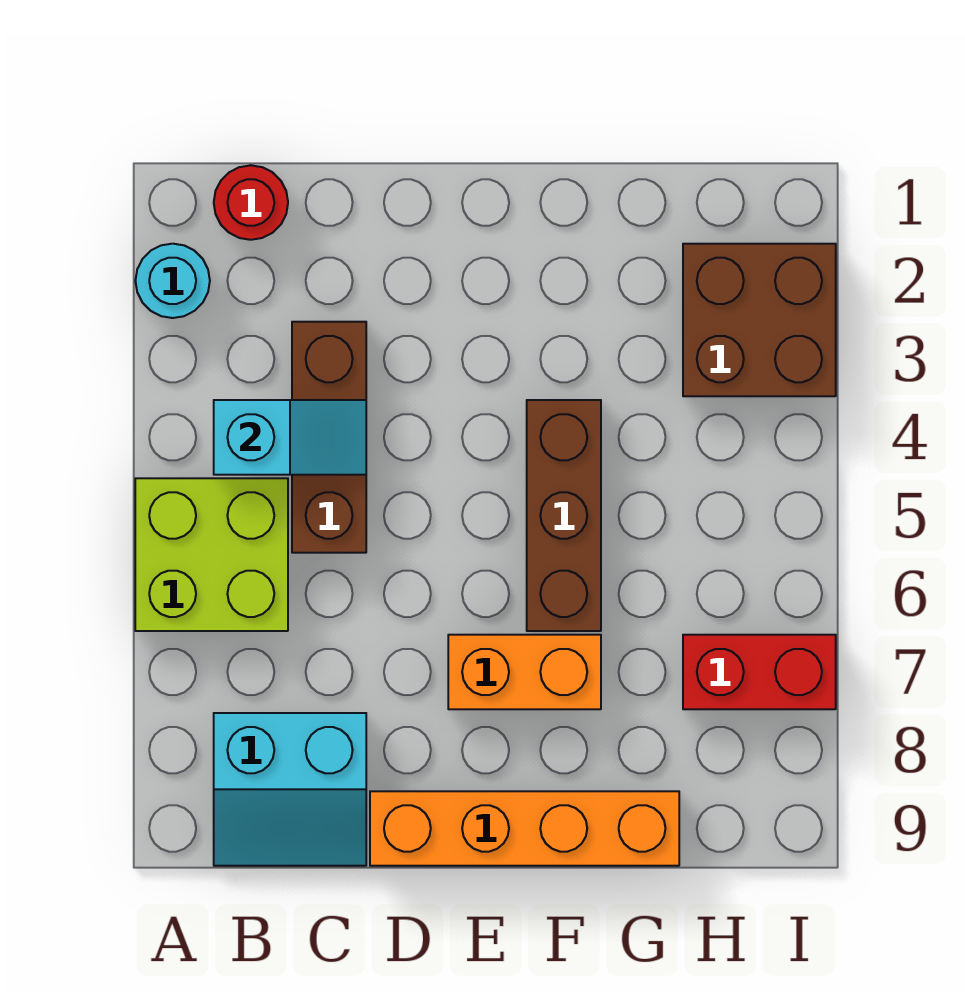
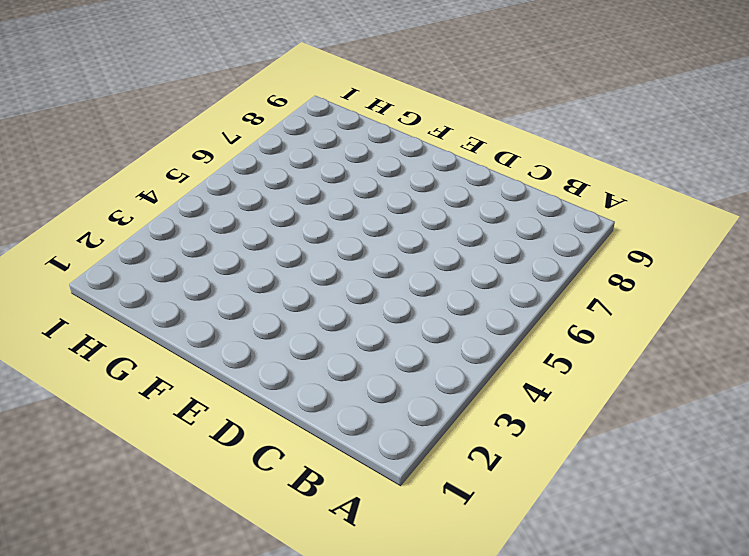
none -> cyan round brick A2 level 1
none -> lime brick A5:B6 level 1

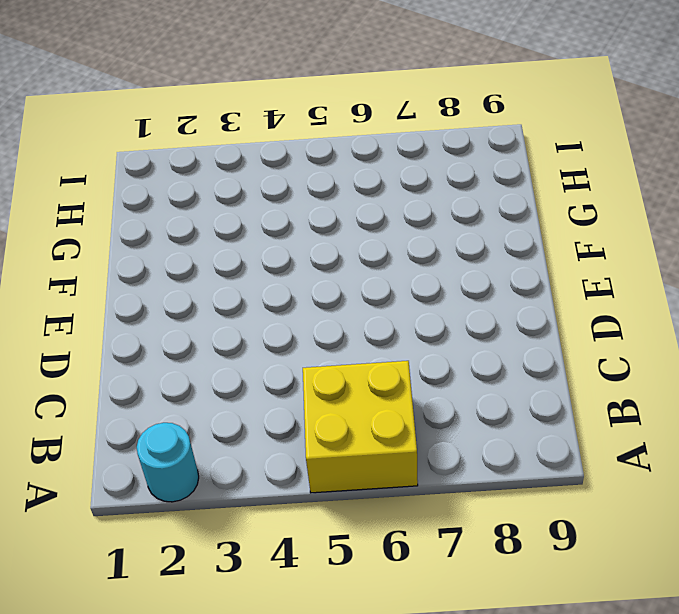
yellow brick A5:B6 level 1 -> lime brick A5:B6 level 1
none -> red round brick B1 level 1
none -> cyan slope B8:C9 level 1 top 8

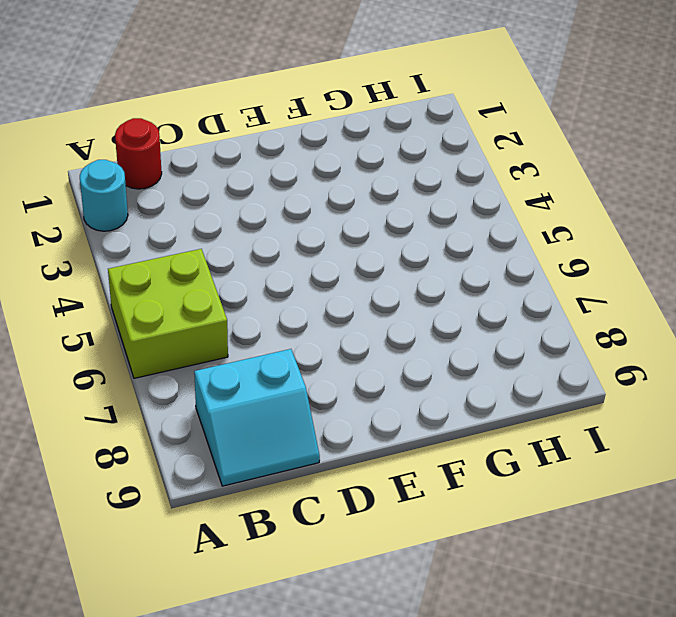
none -> brown brick C3:C5 level 1
none -> orange brick D9:G9 level 1

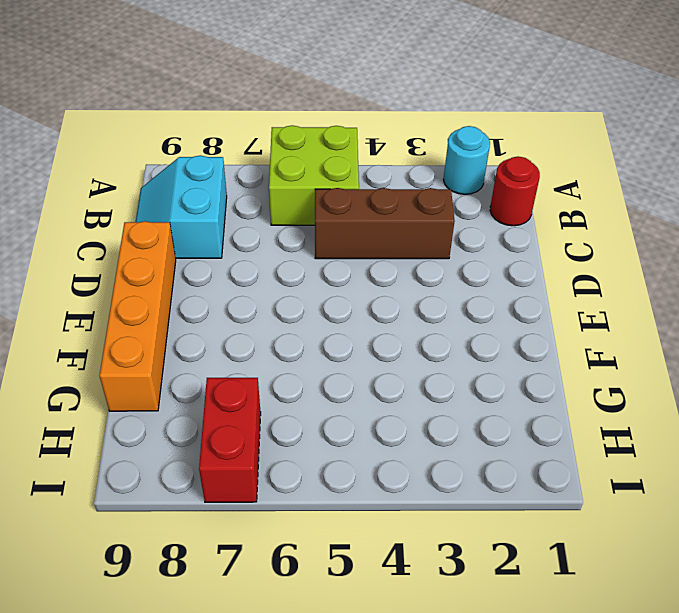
none -> orange brick E7:F7 level 1
none -> brown brick F4:F6 level 1

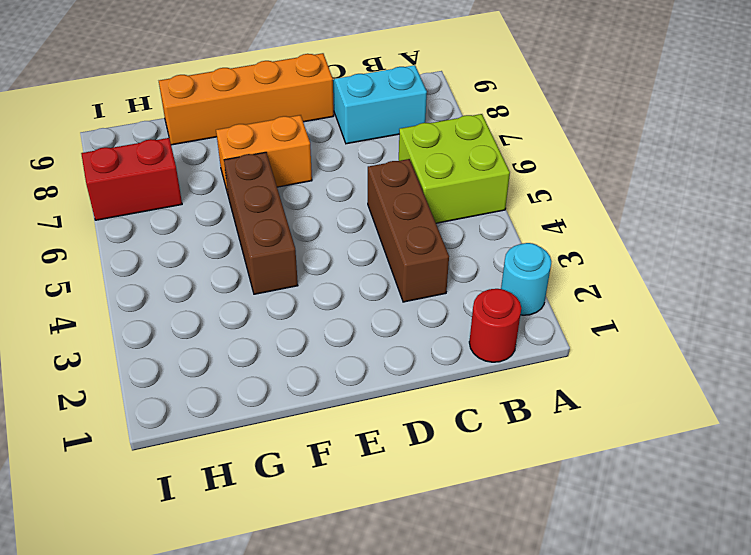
none -> brown brick H2:I3 level 1
none -> cyan slope B4:C4 level 2 top B

